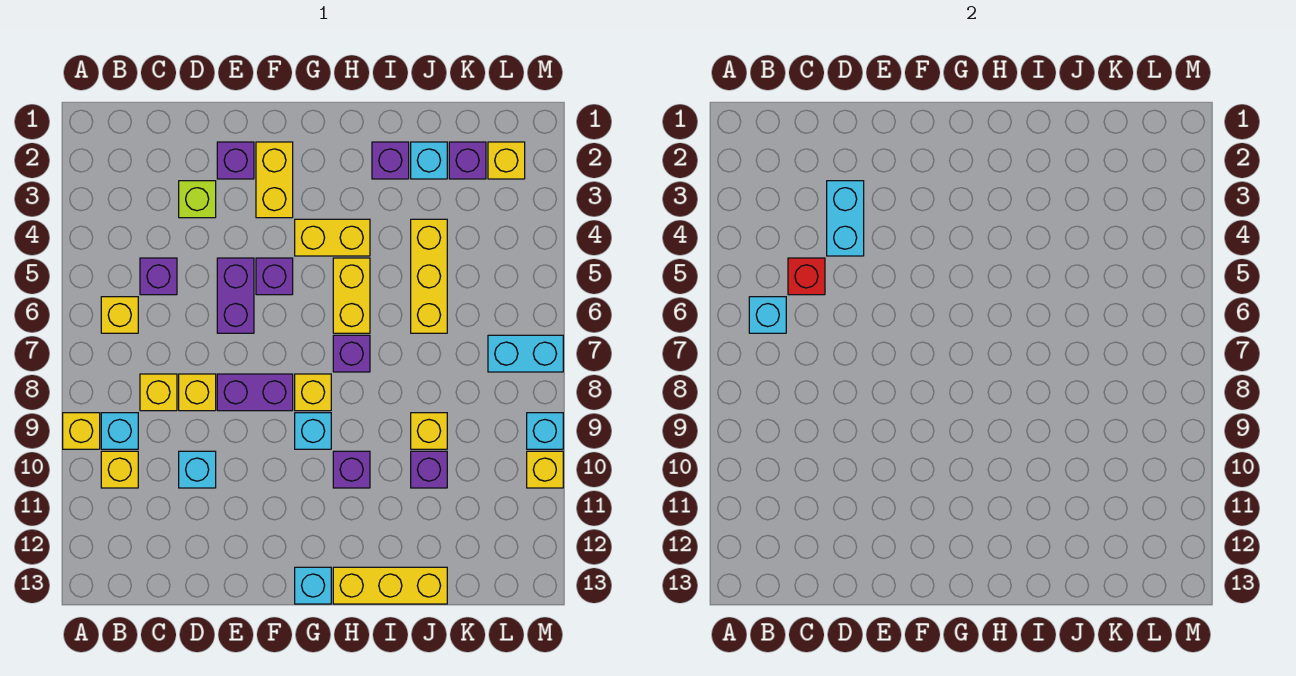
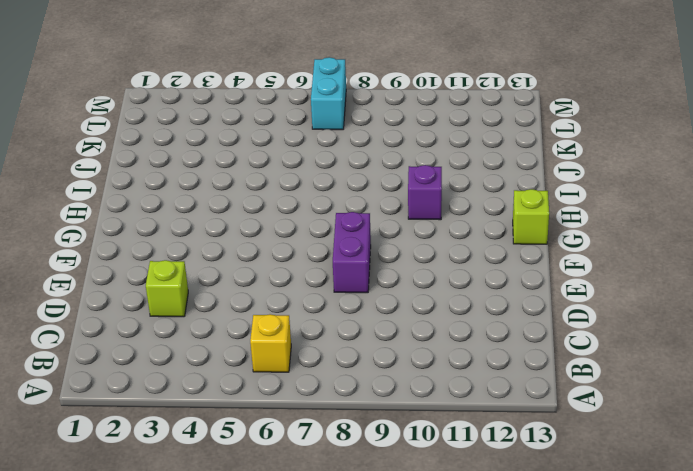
lime brick G13 level 1 -> cyan brick G13 level 1
none -> yellow brick A9 level 1
none -> cyan brick B9 level 1
none -> yellow brick B10 level 1
none -> purple brick C5 level 1

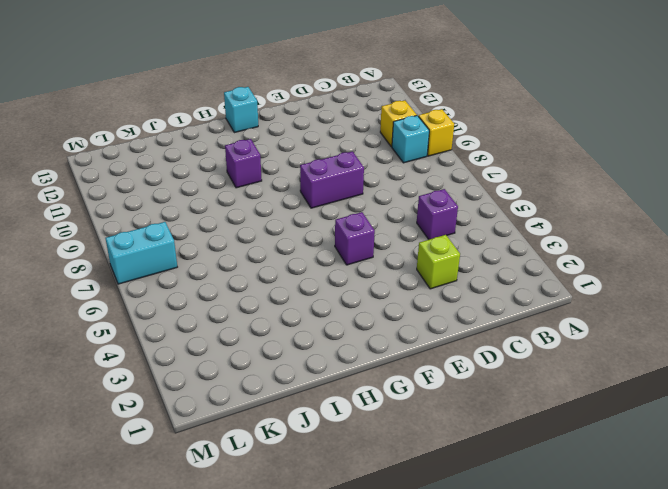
none -> yellow brick B6 level 1
none -> yellow brick C8 level 1
none -> yellow brick D8 level 1
none -> cyan brick D10 level 1

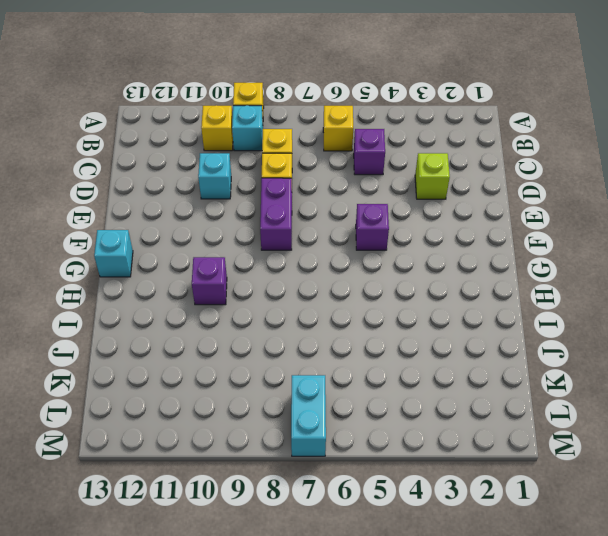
none -> purple brick E2 level 1
none -> purple brick E5:E6 level 1
none -> yellow brick F2:F3 level 1
none -> yellow brick G4:H4 level 1

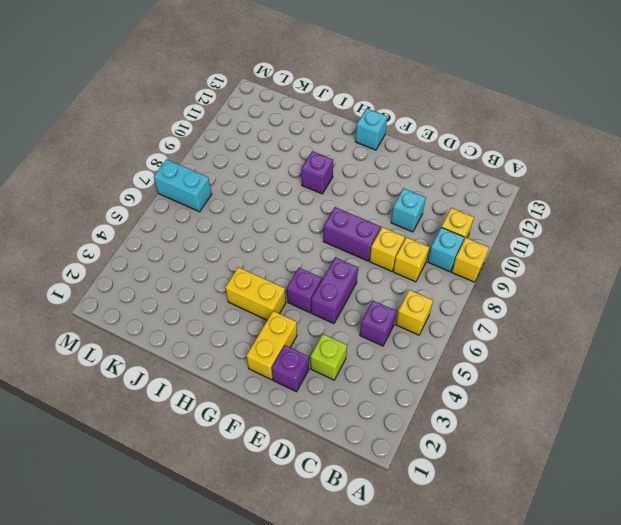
none -> yellow brick G8 level 1
none -> cyan brick G9 level 1
none -> yellow brick H5:H6 level 1
none -> purple brick H7 level 1

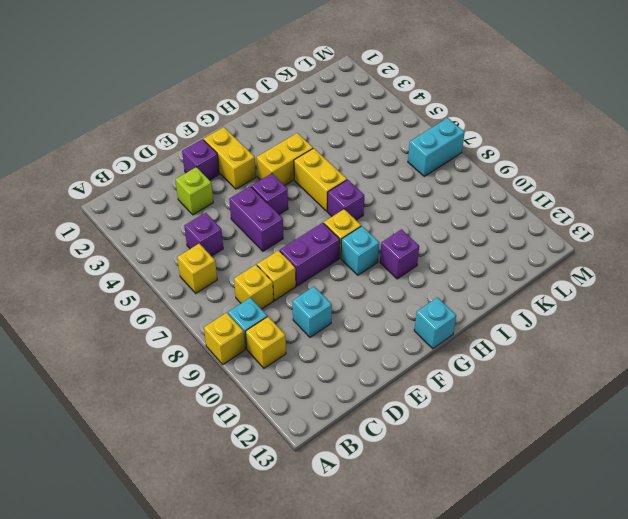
none -> yellow brick H13:J13 level 1
none -> purple brick I2 level 1
none -> cyan brick J2 level 1
none -> yellow brick J4:J6 level 1

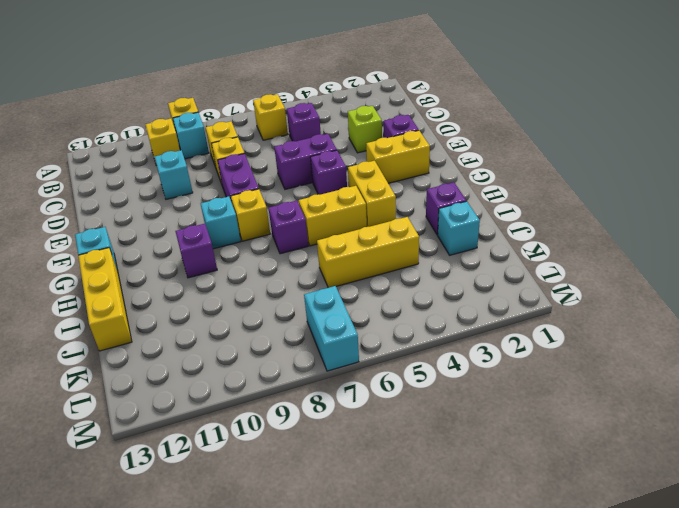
none -> yellow brick J9 level 1
none -> purple brick J10 level 1
none -> purple brick K2 level 1
none -> yellow brick L2 level 1

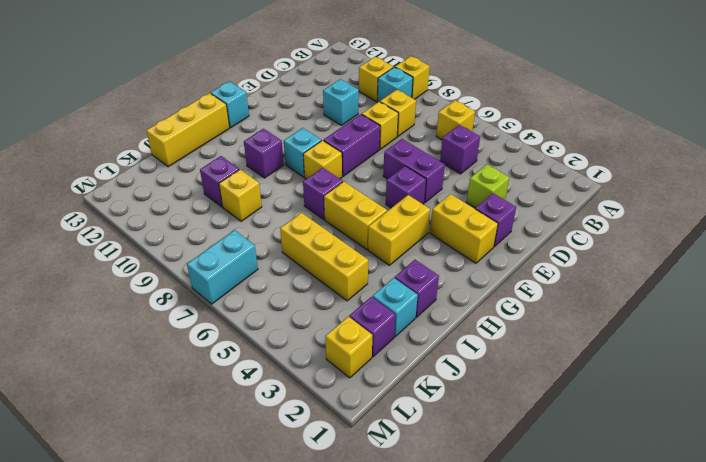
none -> cyan brick M9 level 1
none -> yellow brick M10 level 1
none -> cyan brick B6 level 2
none -> red brick C5 level 2

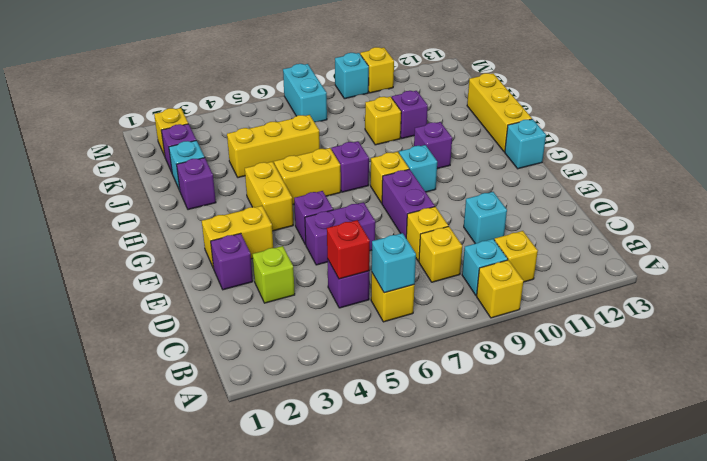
none -> cyan brick D3:D4 level 2

